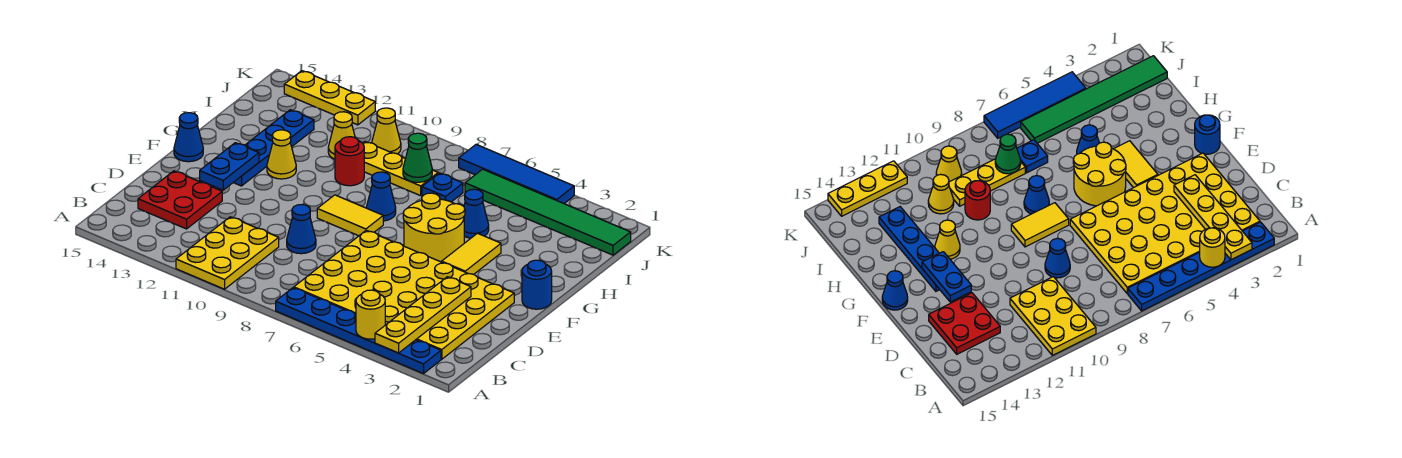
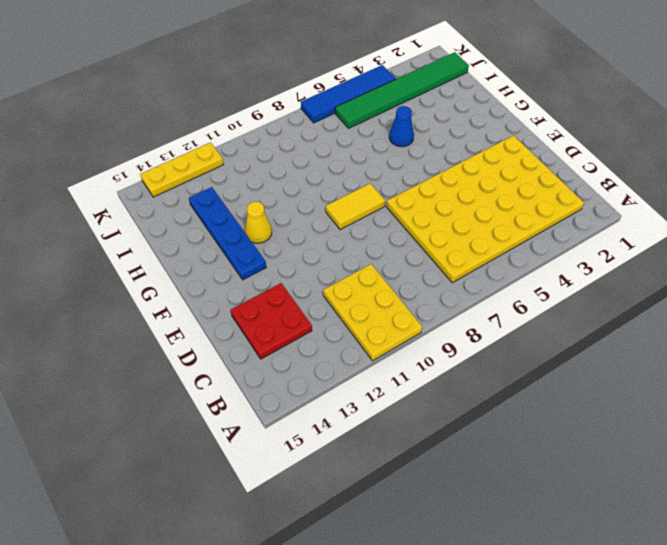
none -> blue plate A2:A7 level 1
none -> blue cone D9 level 1
none -> blue round brick F1 level 1

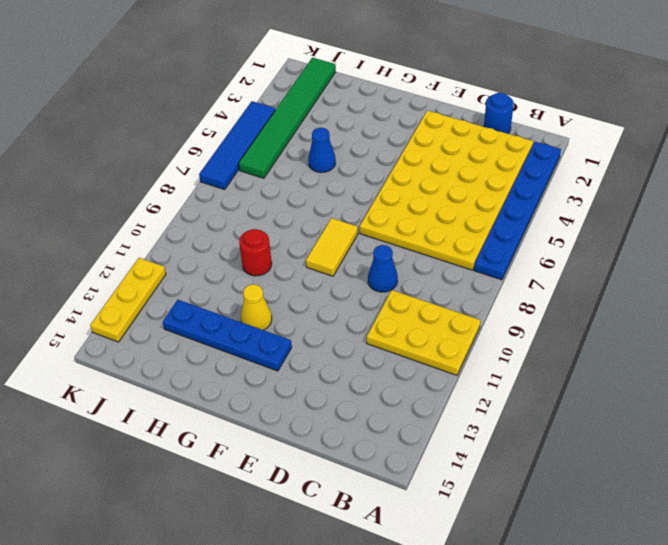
blue round brick C1 level 1 -> blue round brick F1 level 1
none -> red plate C13:D14 level 1
none -> yellow tile F4:G4 level 1
none -> yellow round brick F5:G6 level 1

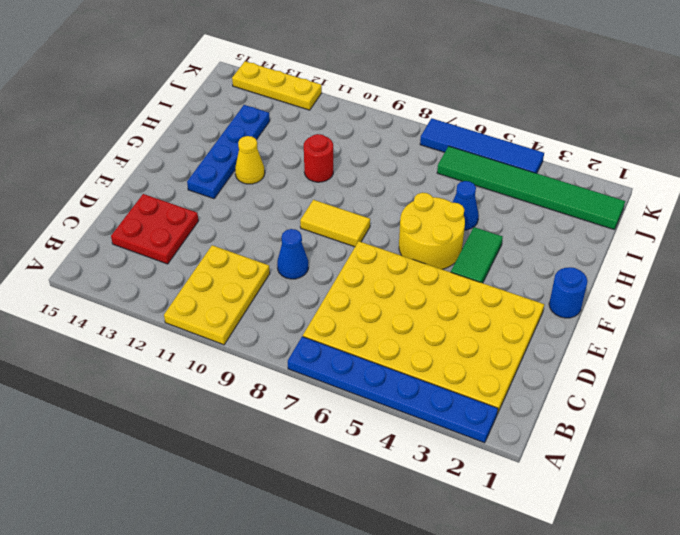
green tile F4:G4 level 1 -> yellow tile F4:G4 level 1
none -> blue cone F15 level 1
none -> blue cone G8 level 1
none -> blue plate I7 level 1

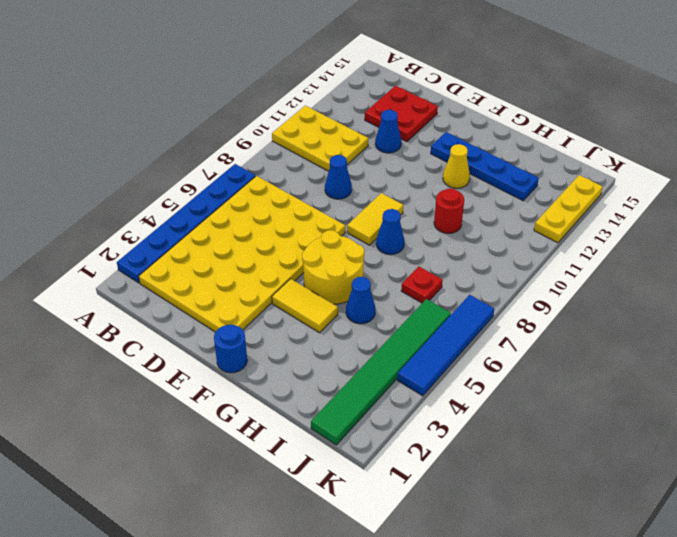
blue cone D12 level 1 -> blue cone F15 level 1
red plate I7 level 1 -> blue plate I7 level 1
none -> yellow plate I8:I10 level 1
none -> yellow cone I11 level 1
none -> yellow cone J10 level 1

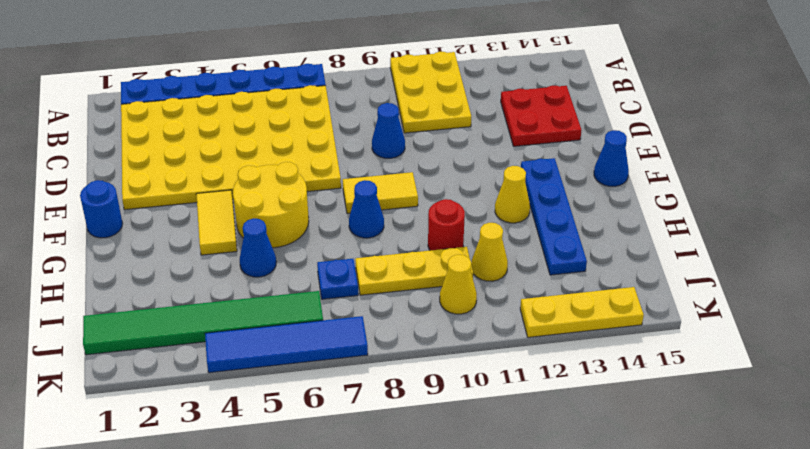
none -> yellow plate A3:D3 level 2
none -> yellow round brick A4 level 2
none -> blue plate E13:F13 level 2

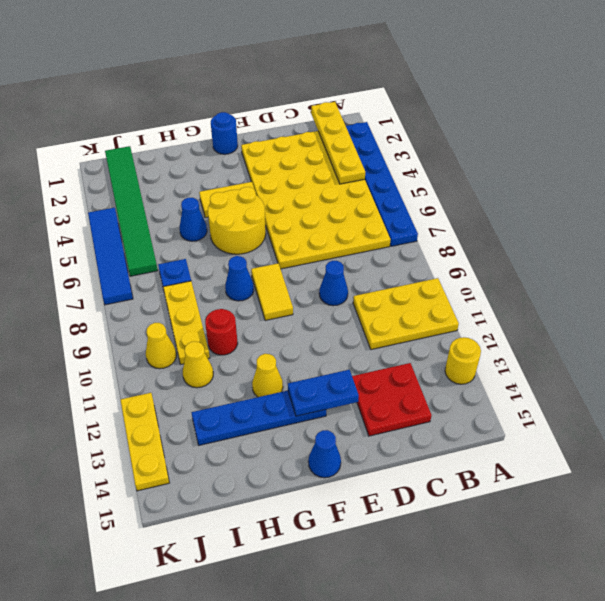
yellow round brick A13 level 1 -> yellow round brick A4 level 2
yellow plate B1:B4 level 2 -> yellow plate A3:D3 level 2
none -> green cone I8 level 2

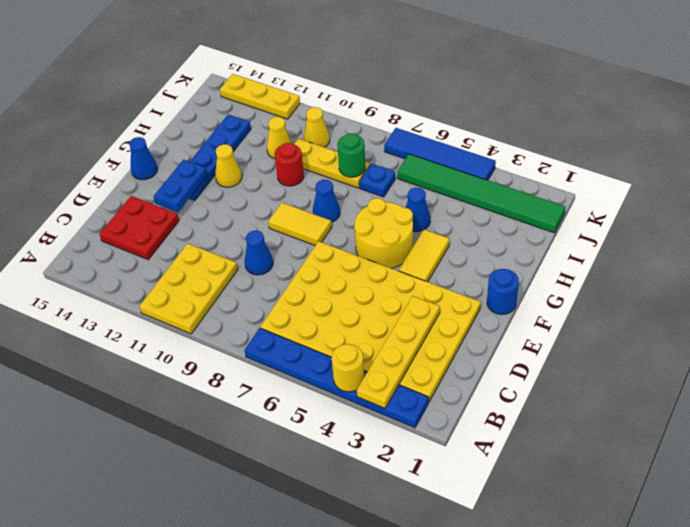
green round brick I8 level 2 -> green cone I8 level 2

